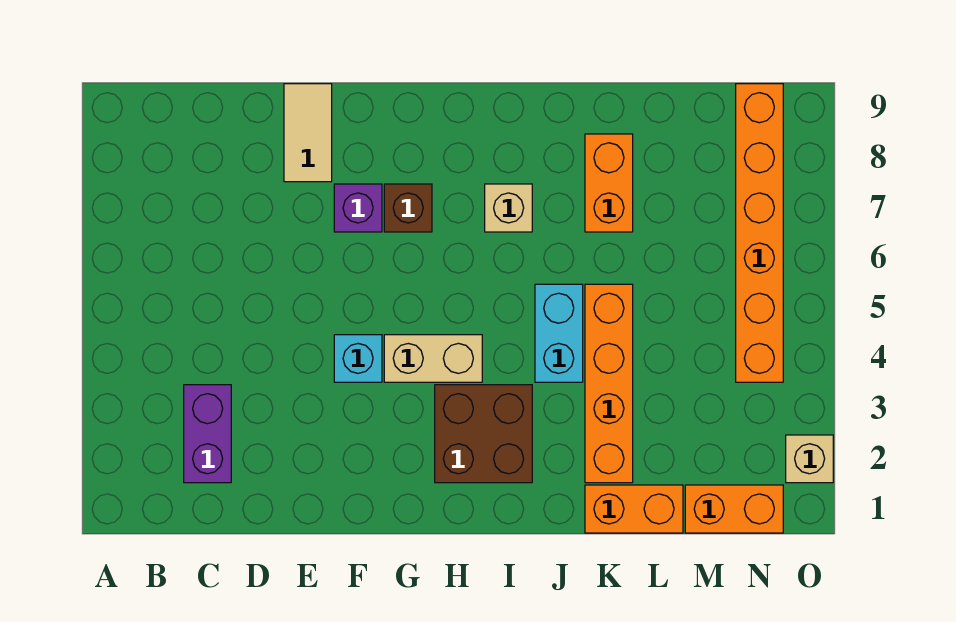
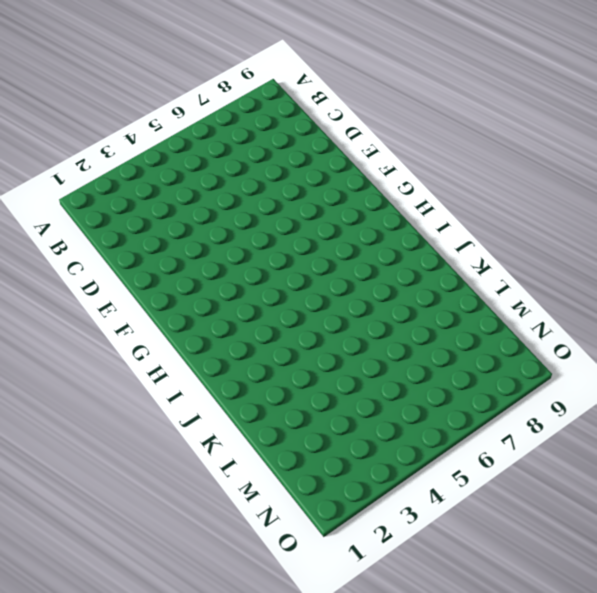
none -> purple brick C2:C3 level 1
none -> tan tile E8:E9 level 1
none -> cyan brick F4 level 1

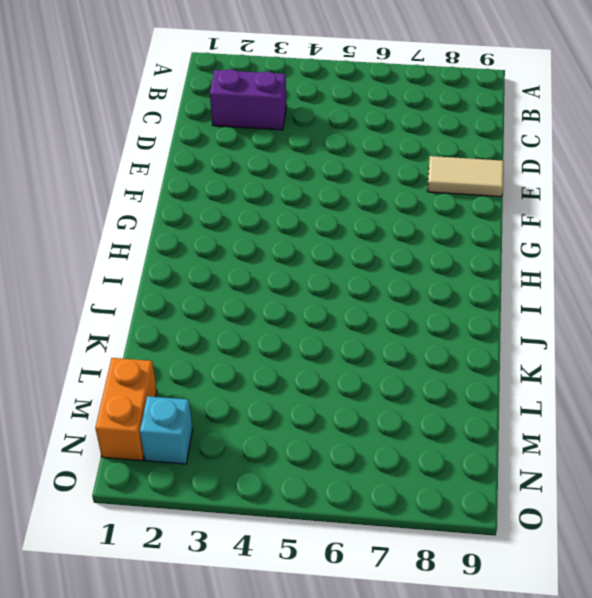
cyan brick N2 level 1 -> cyan brick F4 level 1
none -> purple brick F7 level 1
none -> tan brick G4:H4 level 1
none -> brown brick G7 level 1

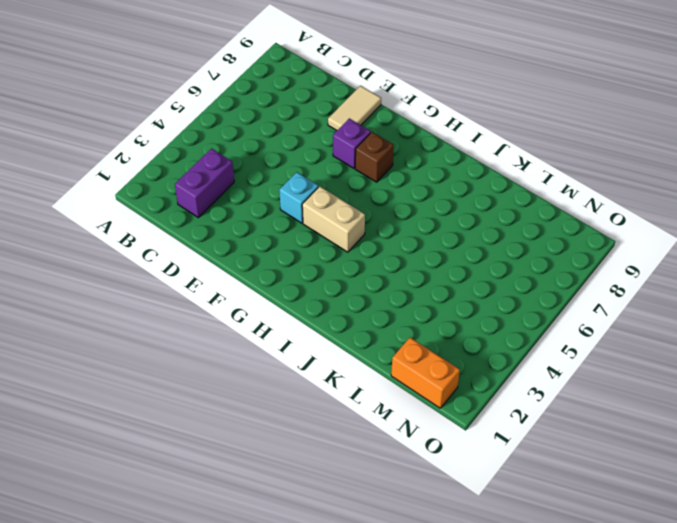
none -> brown brick H2:I3 level 1
none -> tan brick I7 level 1
none -> cyan brick J4:J5 level 1

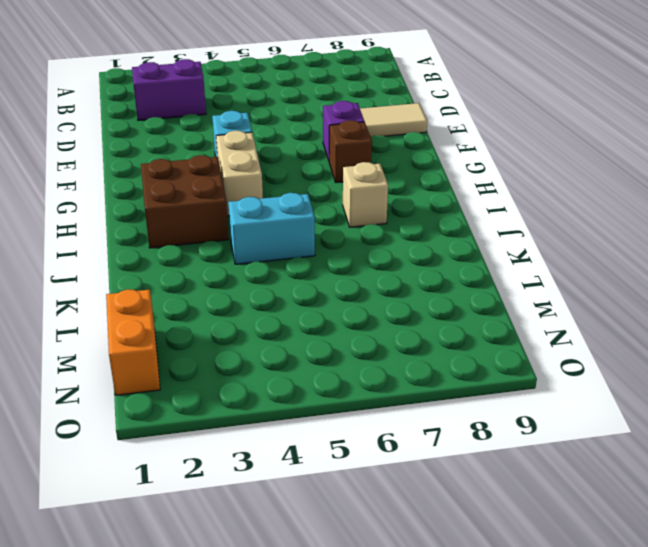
none -> orange brick K1:L1 level 1
none -> orange brick K2:K5 level 1
none -> orange brick K7:K8 level 1

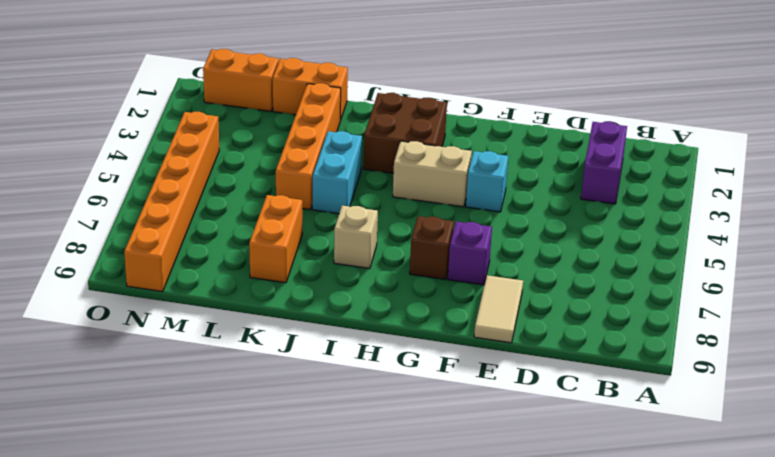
none -> tan brick O2 level 1

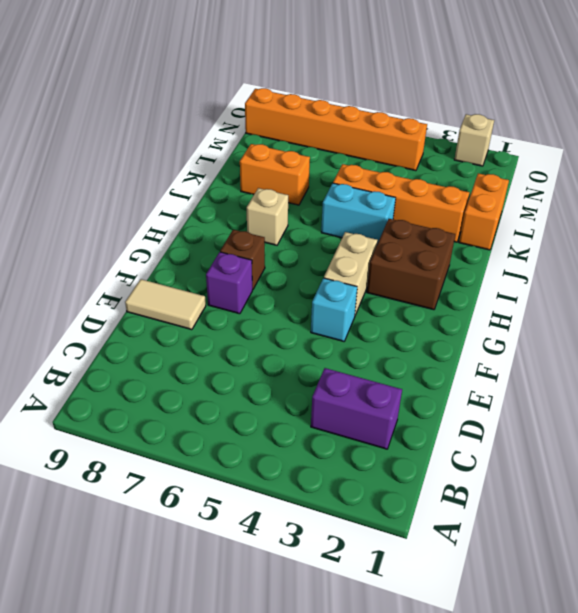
none -> orange brick M1:N1 level 1

